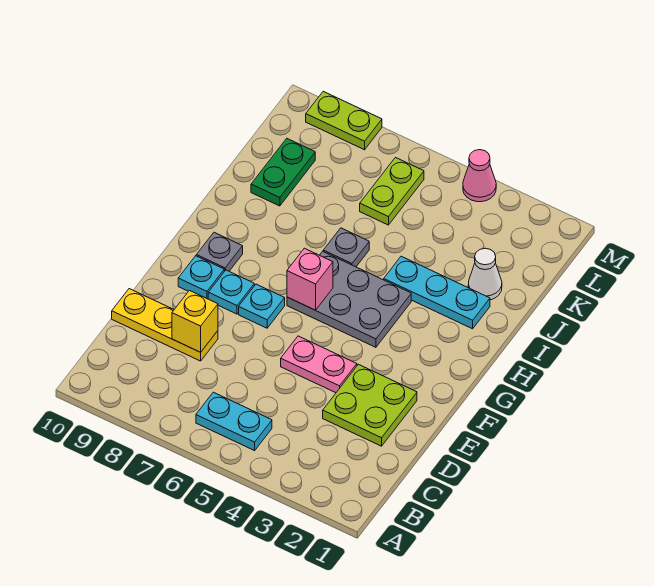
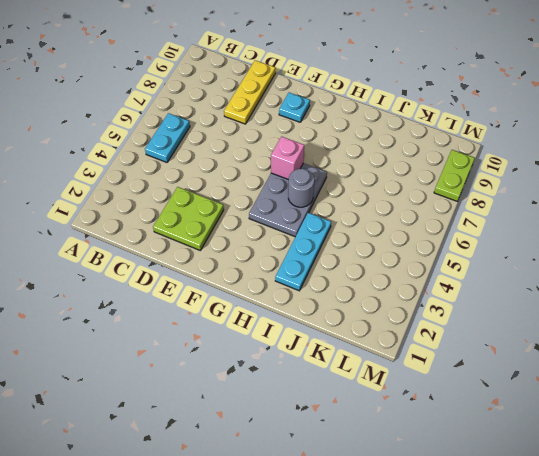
grey round brick H5 level 2 -> none
none -> pink plate E4:E5 level 1
none -> cyan plate F7 level 1
none -> cyan plate F8 level 1

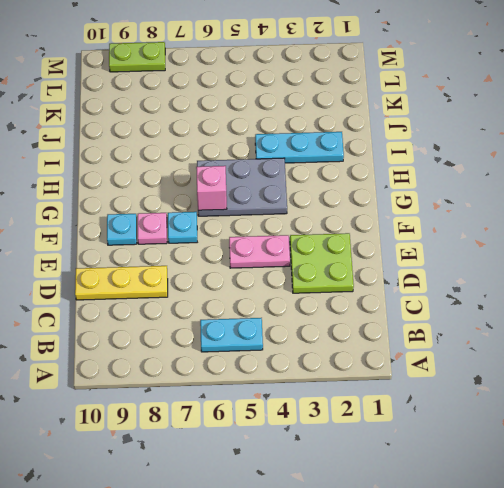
pink plate F8 level 1 -> cyan plate F8 level 1
none -> grey plate G9 level 1
none -> grey plate I6 level 1
none -> white cone J2 level 1

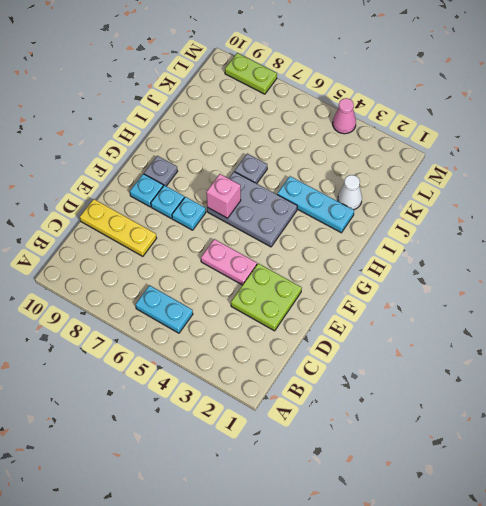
none -> green plate J9:K9 level 1
none -> lime plate K6:L6 level 1
none -> yellow brick D8 level 2

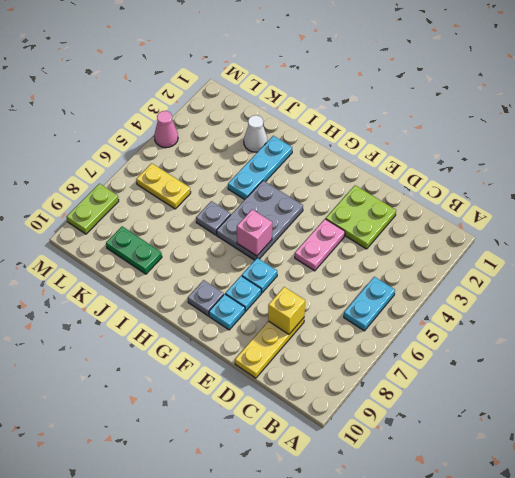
yellow plate K6:L6 level 1 -> lime plate K6:L6 level 1

